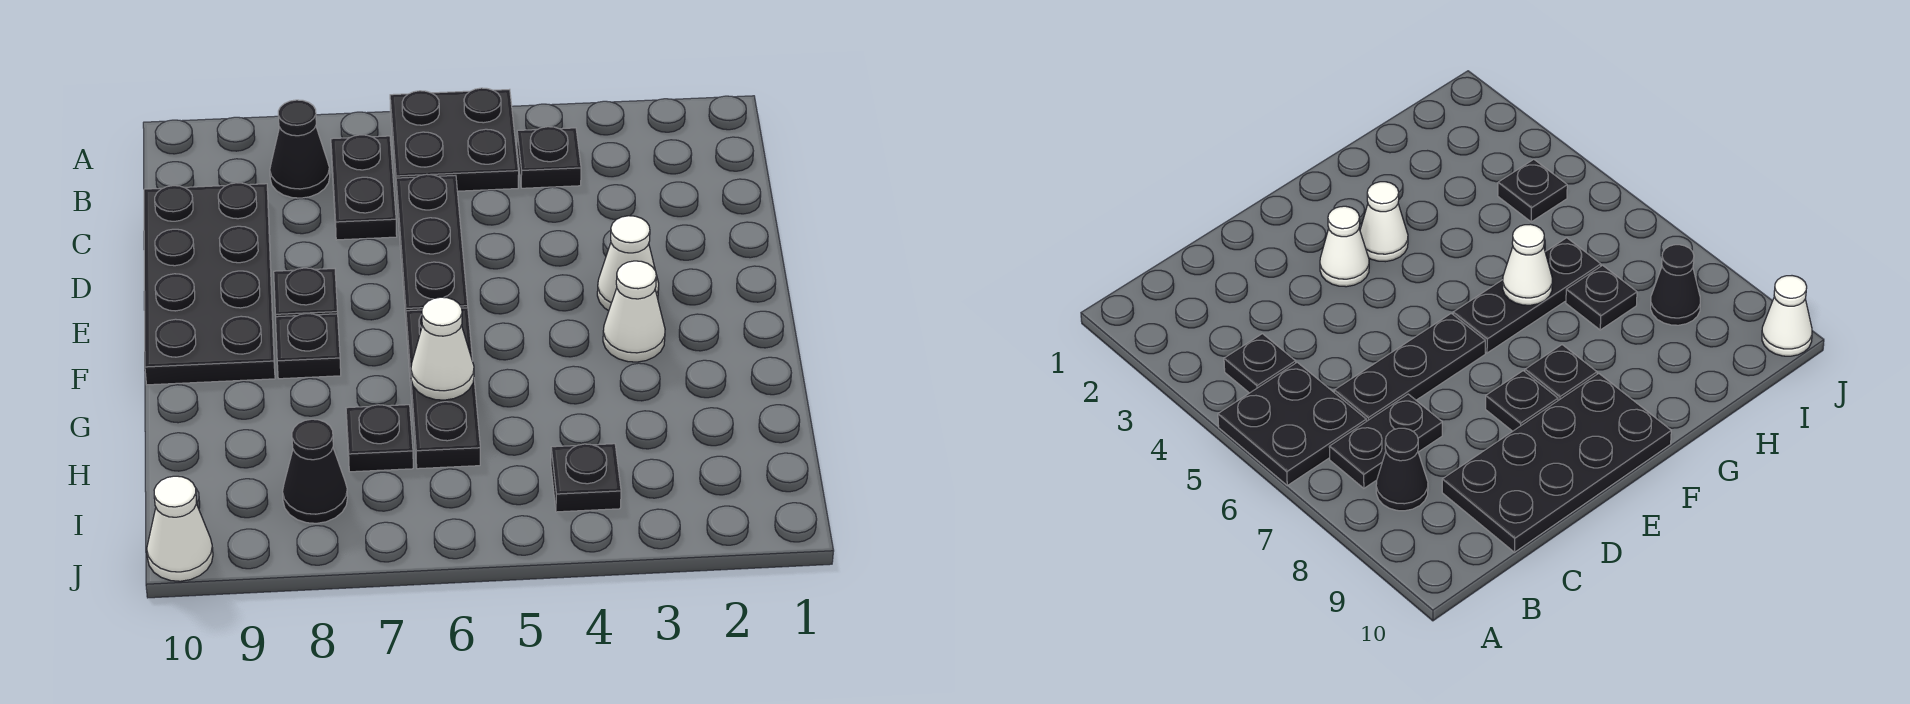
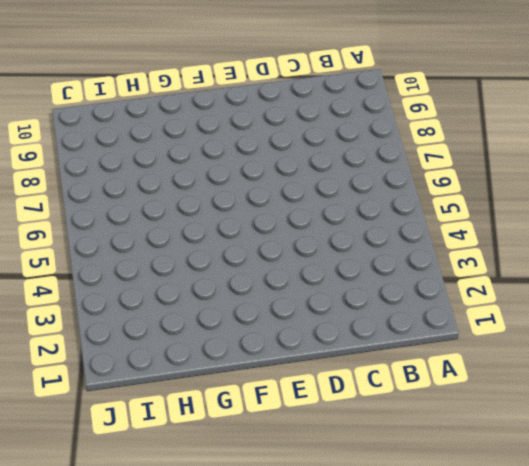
none -> black plate A5:B6 level 1
none -> black plate B4 level 1
none -> black plate B7:C7 level 1

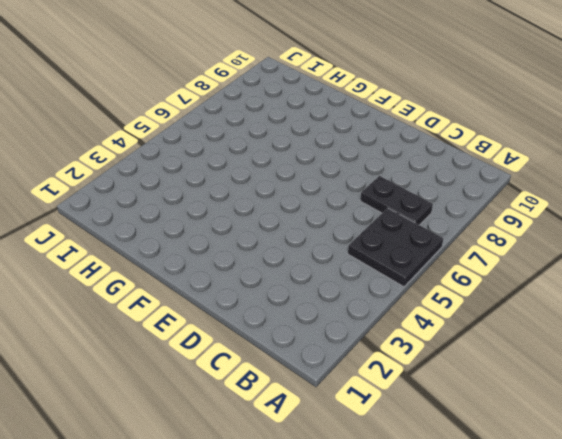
none -> black plate B4 level 1
none -> black cone B8 level 1
none -> black plate C6:E6 level 1

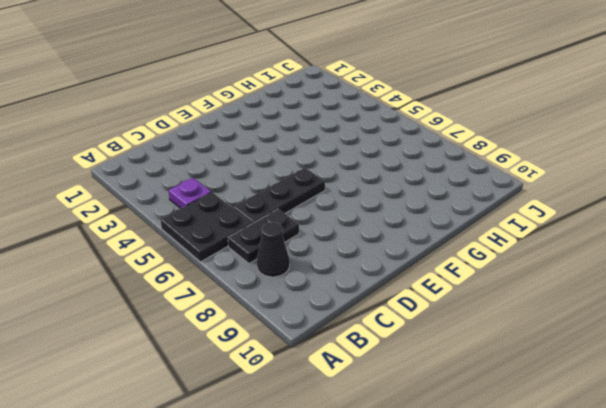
purple plate B4 level 1 -> black plate B4 level 1
none -> black plate C9:F10 level 1
none -> white cone E3 level 1
none -> black plate E8 level 1

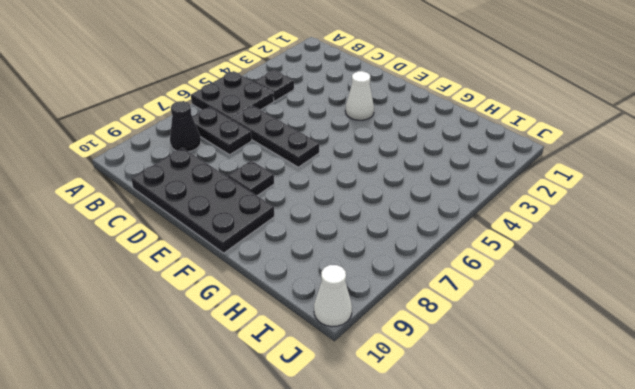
none -> white cone F3 level 1
none -> black plate F6:H6 level 1
none -> black plate F8 level 1

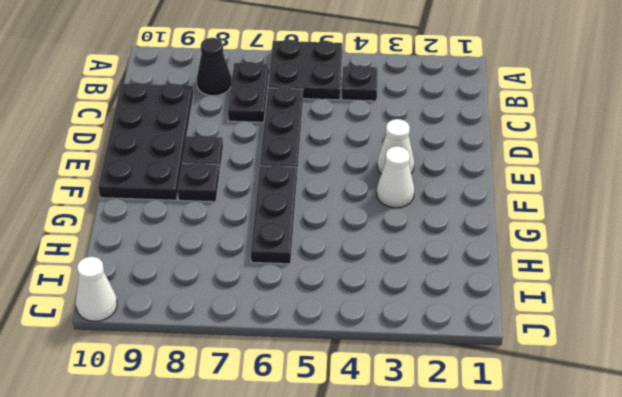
none -> black plate H7 level 1
none -> black plate I4 level 1
none -> black cone I8 level 1

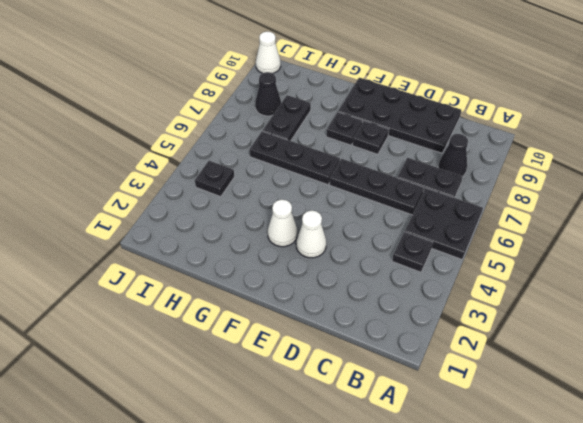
black plate H7:H8 level 1 -> black plate H7 level 1
none -> white cone G6 level 2

